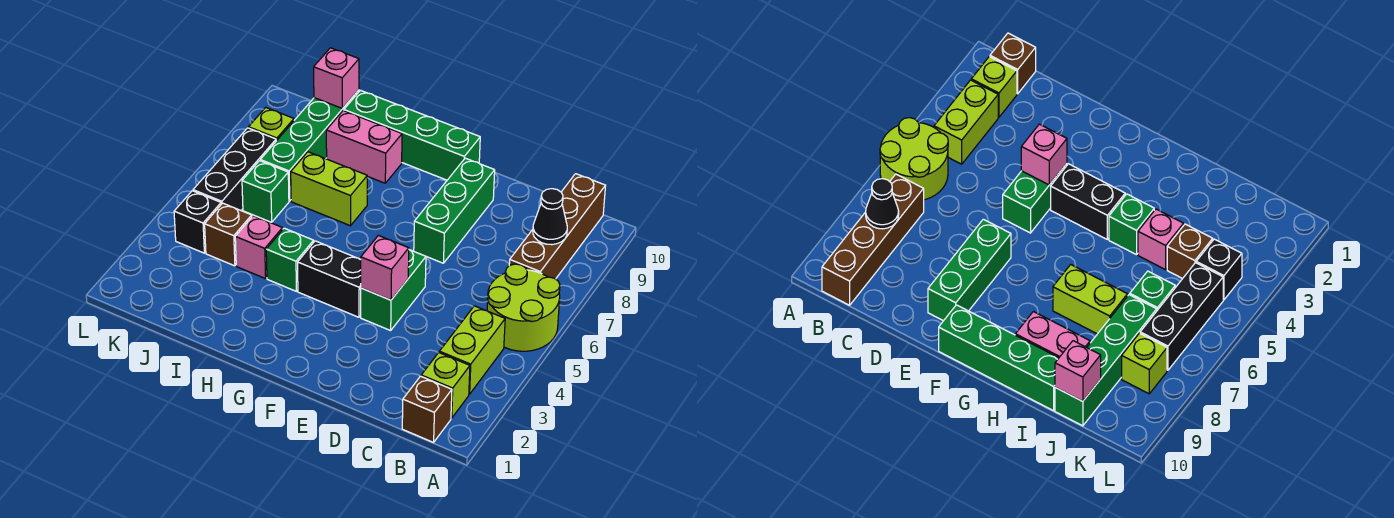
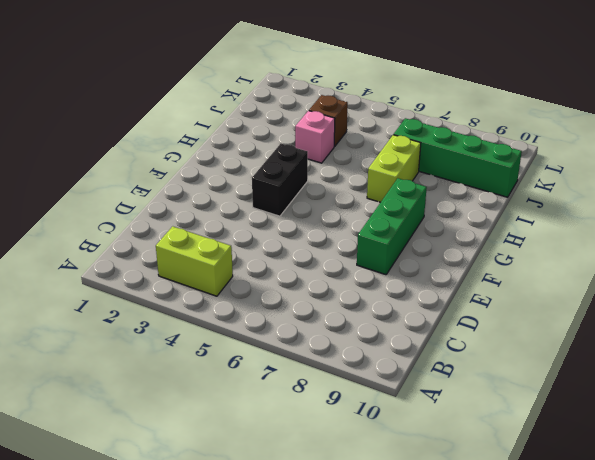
green brick E8:G8 level 1 -> green brick E7:E9 level 1
none -> lime round brick A5:B6 level 1
none -> brown brick B1 level 1
none -> lime brick B2 level 1

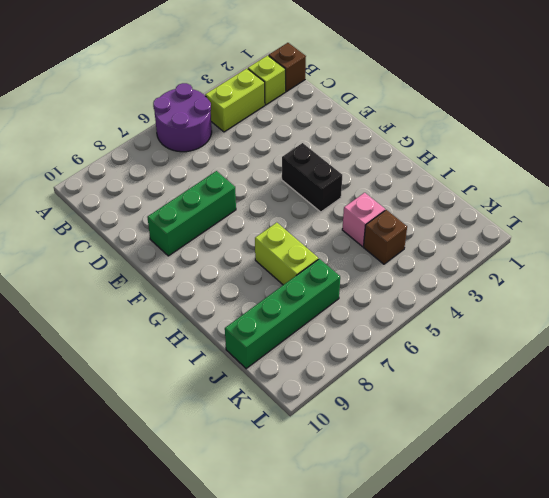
purple round brick A5:B6 level 1 -> lime round brick A5:B6 level 1
none -> brown brick B7:B10 level 1
none -> green brick E4:E5 level 1
none -> green brick F10:I10 level 1

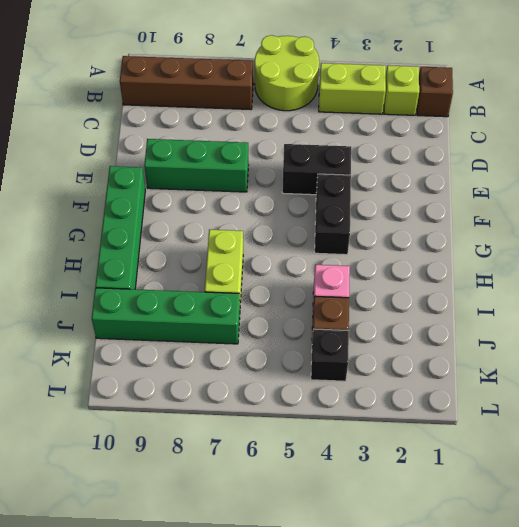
black brick E4:E5 level 1 -> green brick E4:E5 level 1
none -> green brick H4 level 1
none -> pink brick H9:I9 level 1
none -> green brick J6 level 1

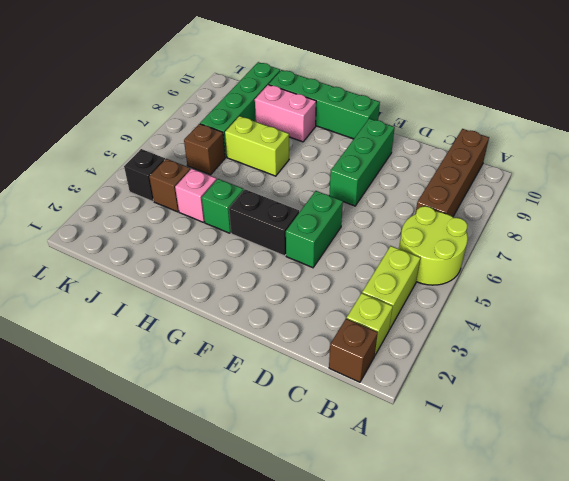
brown brick J6 level 1 -> green brick J6 level 1
none -> black brick K5:K7 level 1
none -> lime brick K8 level 1
none -> black cone B8 level 2

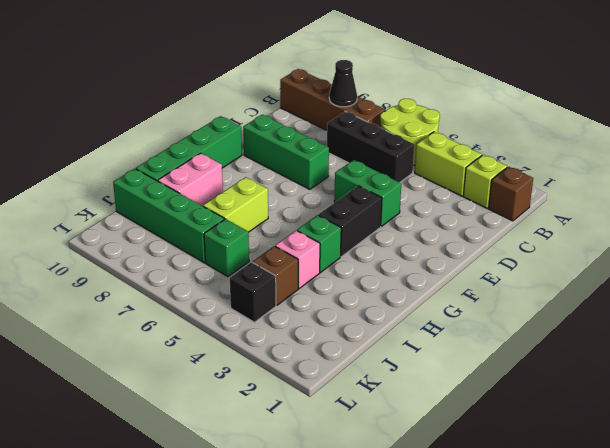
black brick C5:C7 level 1 -> black brick K5:K7 level 1
none -> lime brick K8 level 1
none -> pink brick E4 level 2
none -> pink brick J10 level 2

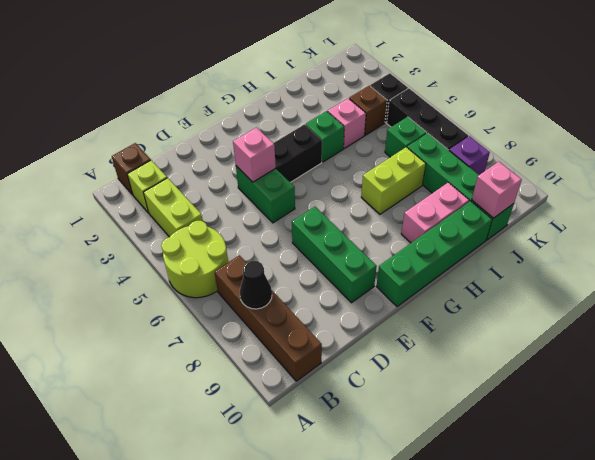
purple brick K8 level 1 -> lime brick K8 level 1

